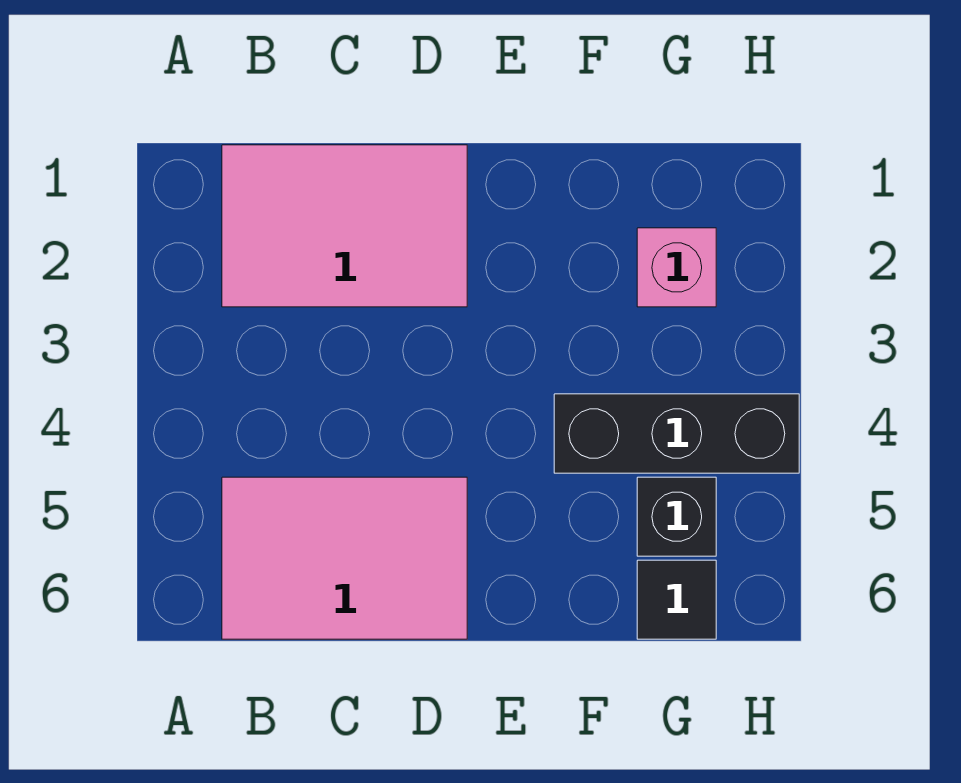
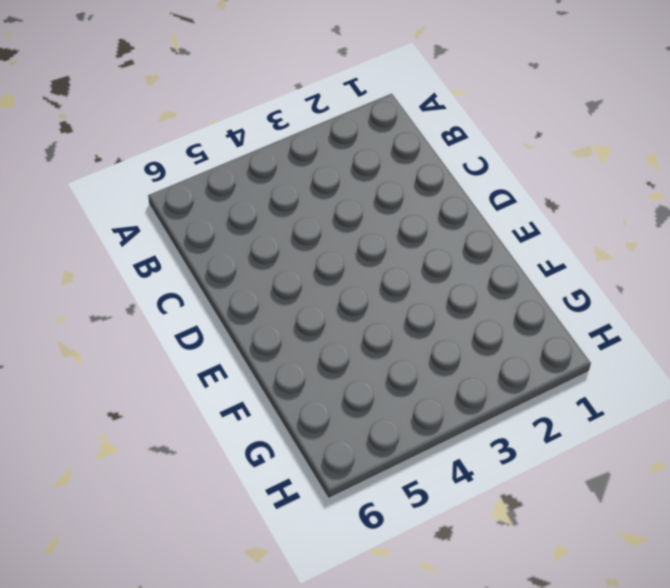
none -> pink tile B1:D2 level 1
none -> pink tile B5:D6 level 1

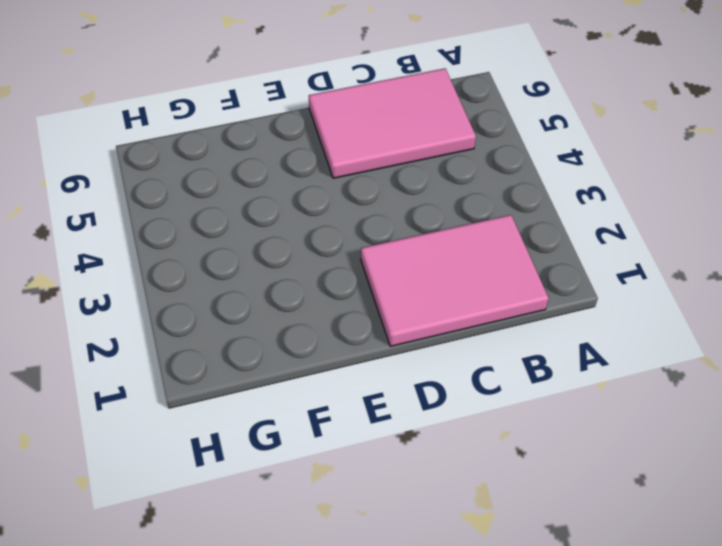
none -> black brick F4:H4 level 1
none -> pink brick G2 level 1

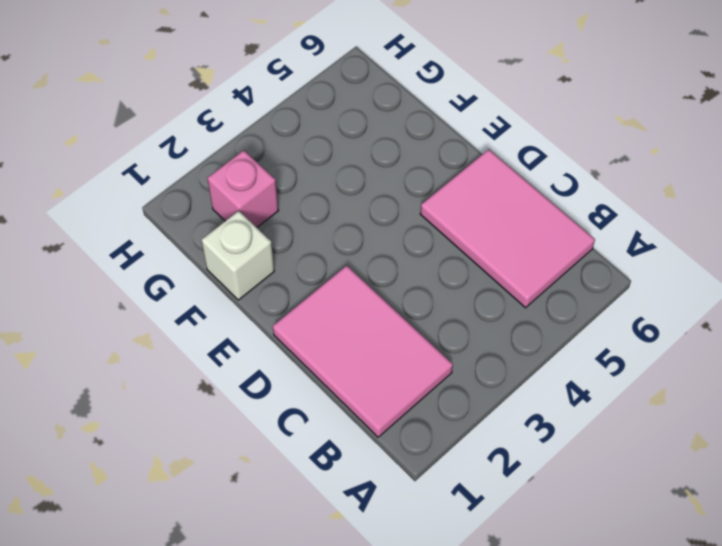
white brick F1 level 1 -> none
none -> black brick F4:H4 level 1
none -> black brick G5 level 1

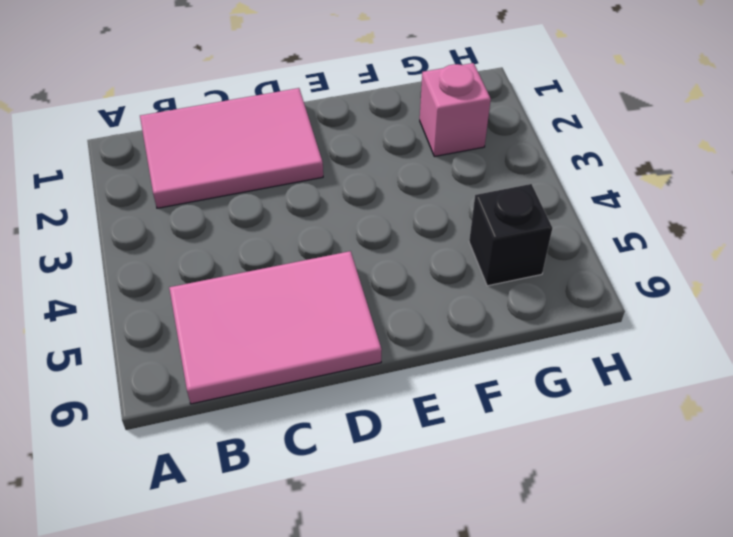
none -> black brick F4:H4 level 1
none -> black tile G6 level 1

